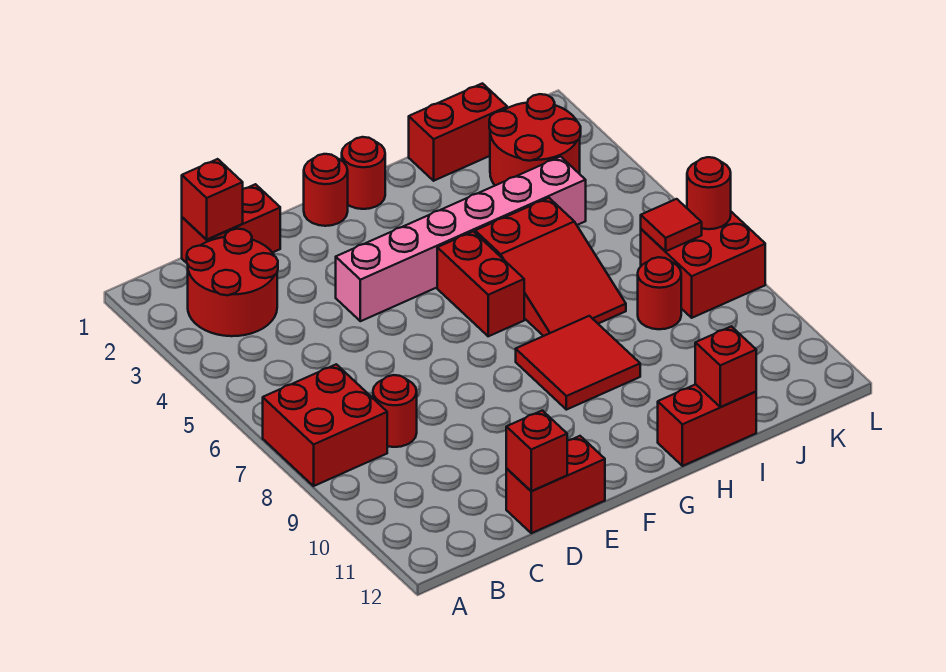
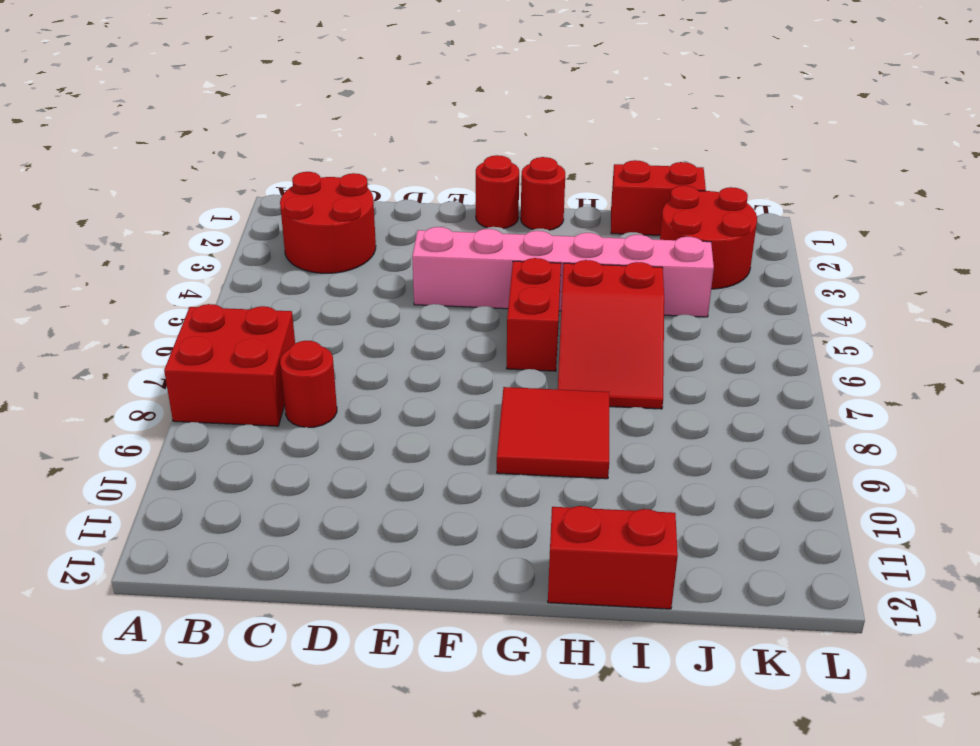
none -> red brick C1:D1 level 1
none -> red brick D12:E12 level 1
none -> red round brick J8 level 1

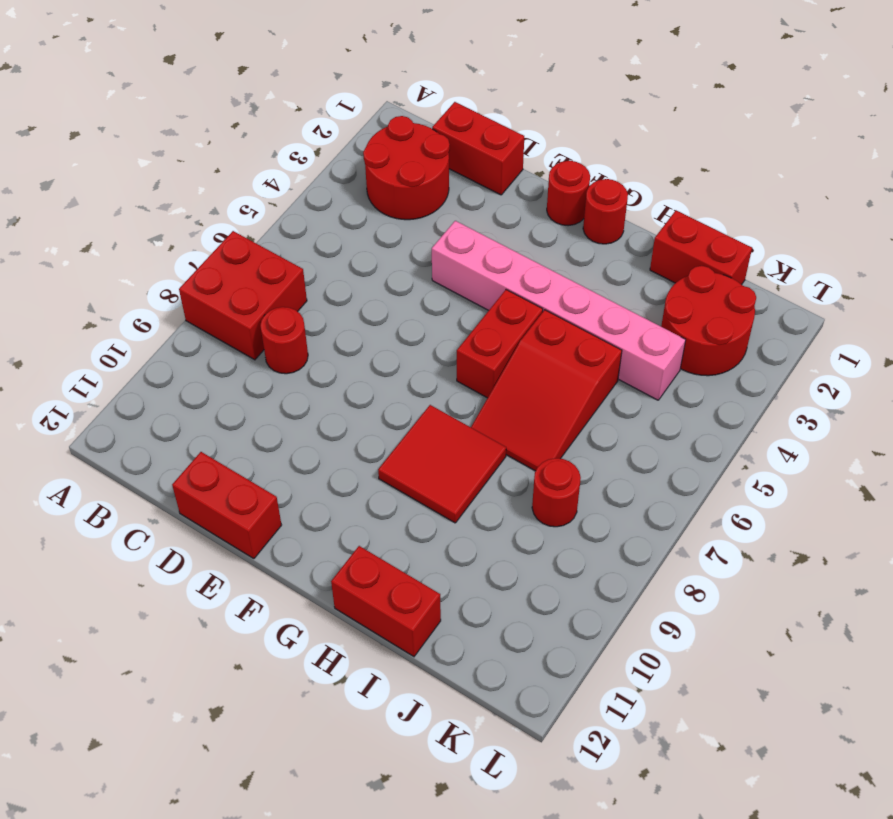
none -> red brick K7:L8 level 1
none -> red brick C1 level 2
none -> red brick D12 level 2

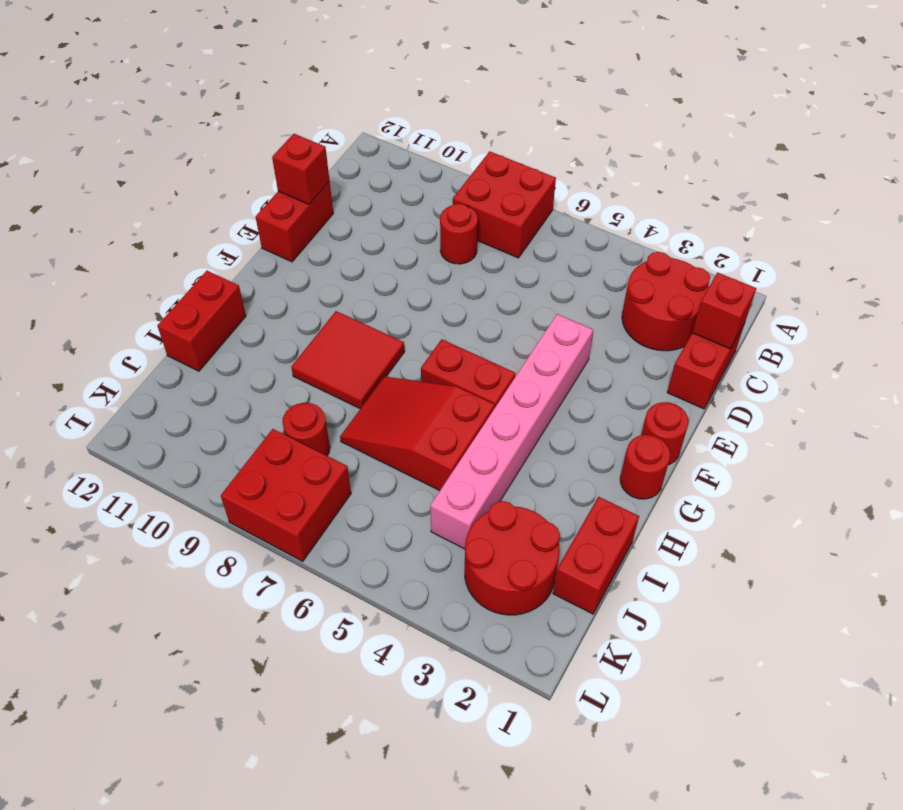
none -> red brick I12 level 2
none -> red tile K7 level 2
none -> red round brick L7 level 2

